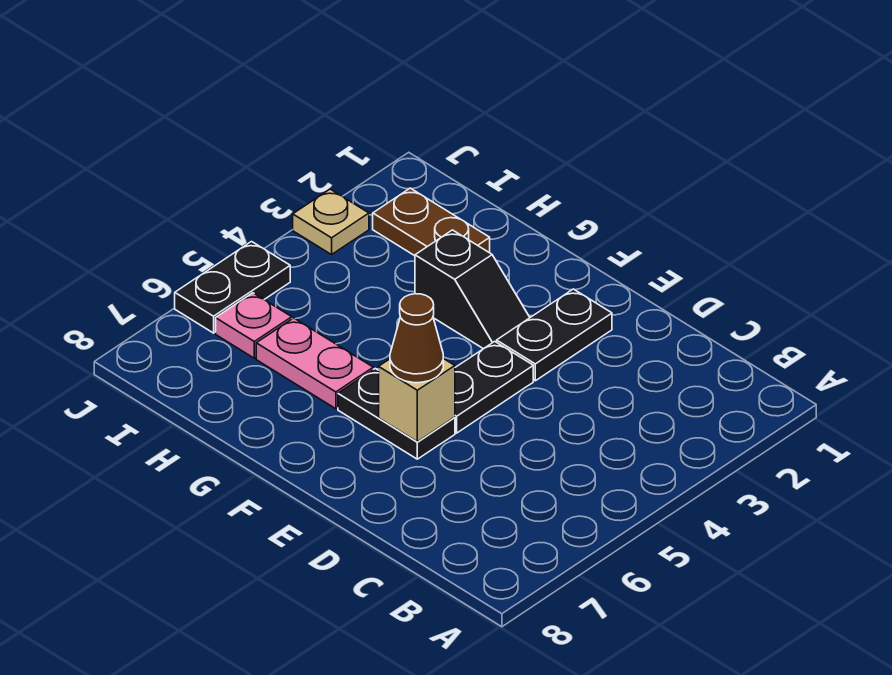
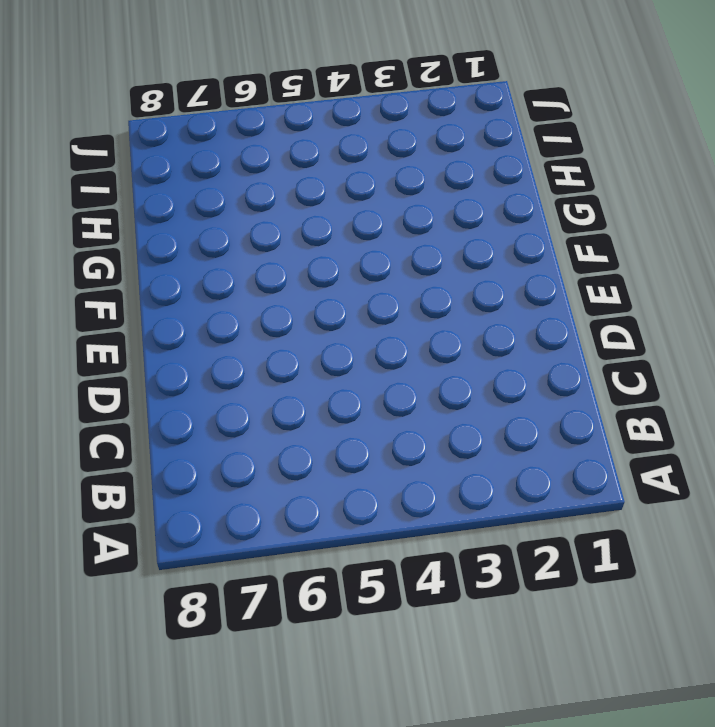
none -> black plate E2:E3 level 1
none -> black plate E4:E5 level 1

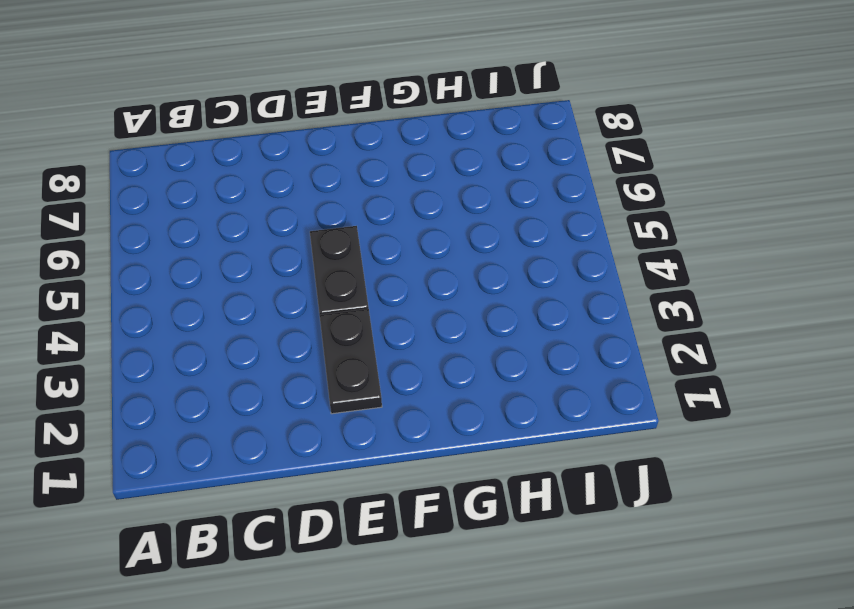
none -> black plate E6:F6 level 1
none -> black slope F3:G3 level 1 top G

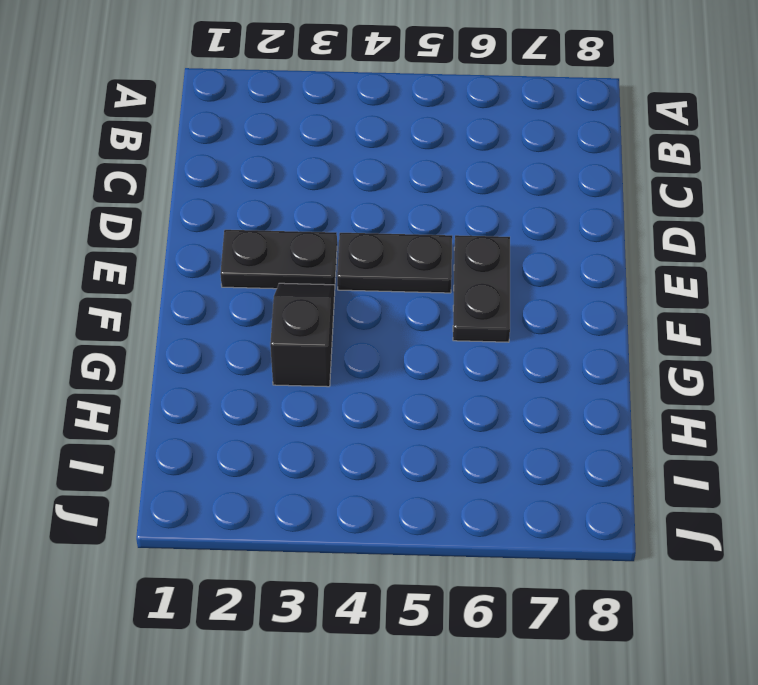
none -> pink plate G6:H6 level 1
none -> brown plate H2:I2 level 1

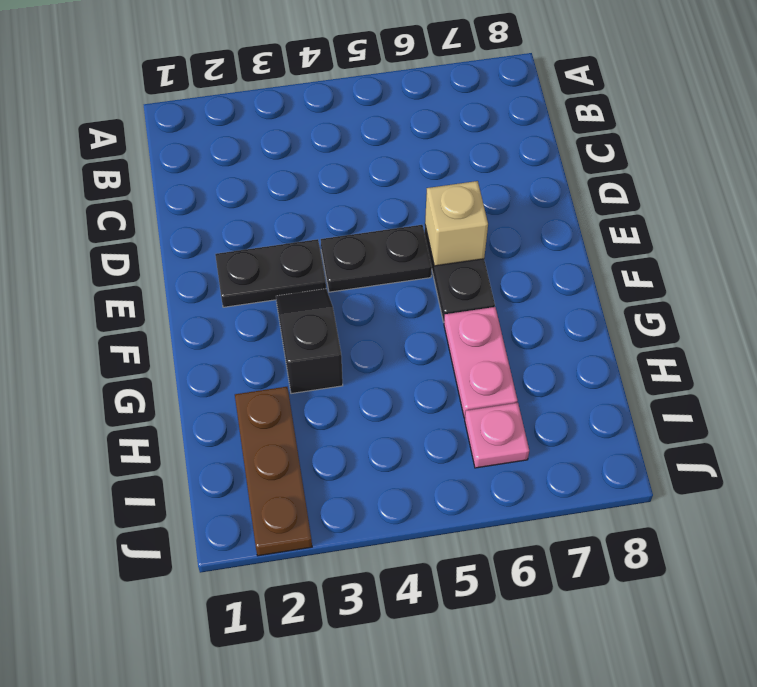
brown plate H2:J2 level 1 -> brown plate H2:I2 level 1
none -> tan plate J3 level 1
none -> black plate J5:J6 level 1

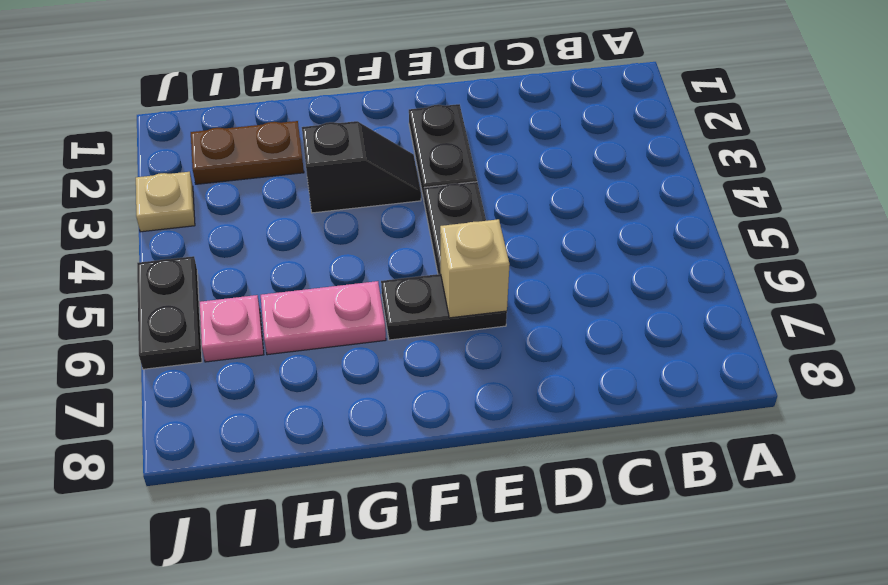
none -> brown cone E6 level 3

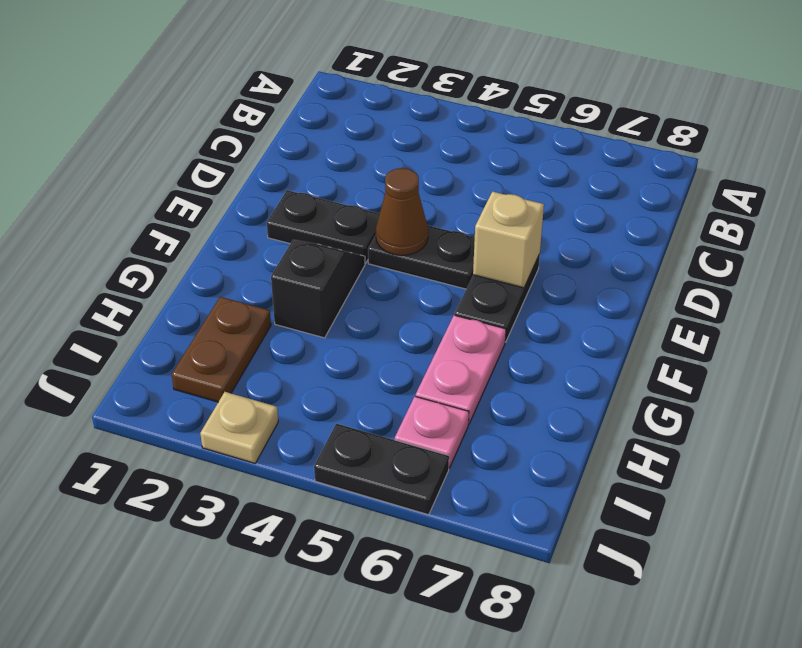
brown cone E4 level 2 -> brown cone E6 level 3

